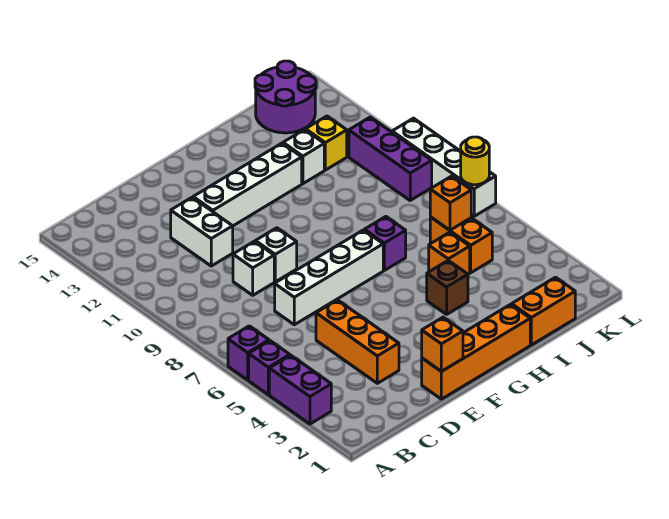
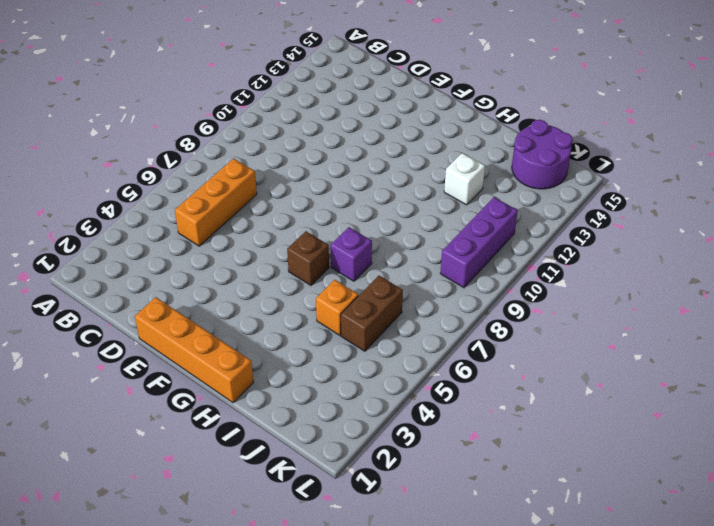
orange brick C5:C7 level 1 -> orange brick D3:D5 level 1
brown brick G6 level 1 -> brown brick H4 level 1
brown brick J5:J6 level 1 -> orange brick J5:J6 level 1
none -> purple brick A3:A4 level 1
none -> purple brick A5 level 1
none -> purple brick A6 level 1

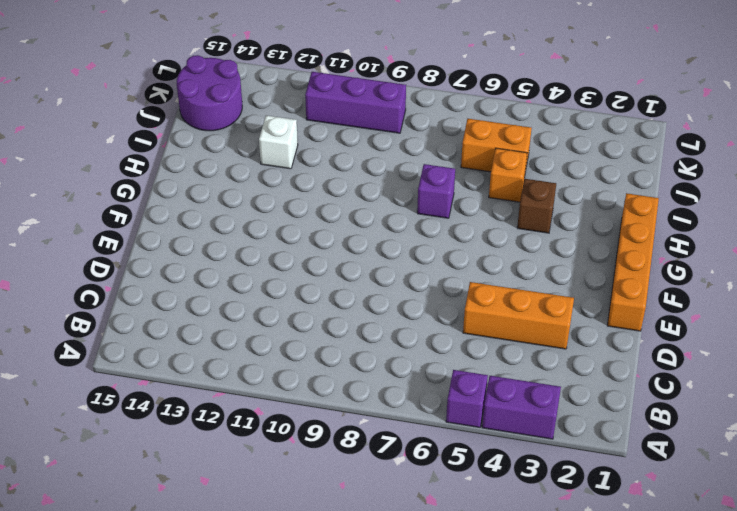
none -> purple brick A6 level 1
none -> white brick D7:G7 level 1
none -> white brick D9 level 1

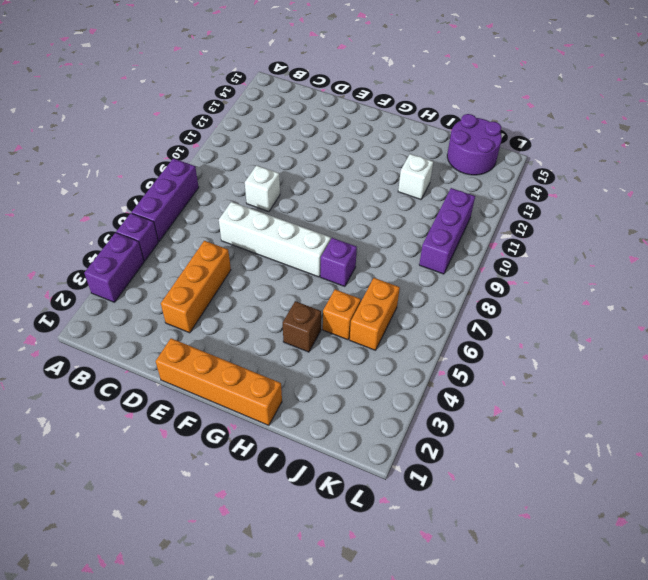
purple brick A6:A8 level 1 -> purple brick A6 level 1
none -> white brick D11:D12 level 1
none -> white brick E9 level 1
none -> white brick E12:H12 level 1

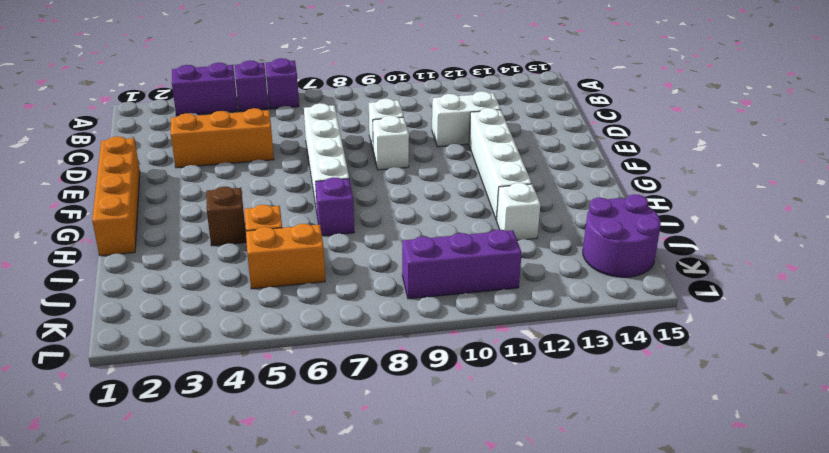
none -> orange brick I1:J1 level 1
none -> yellow brick J12 level 1
none -> white brick L7:L10 level 1

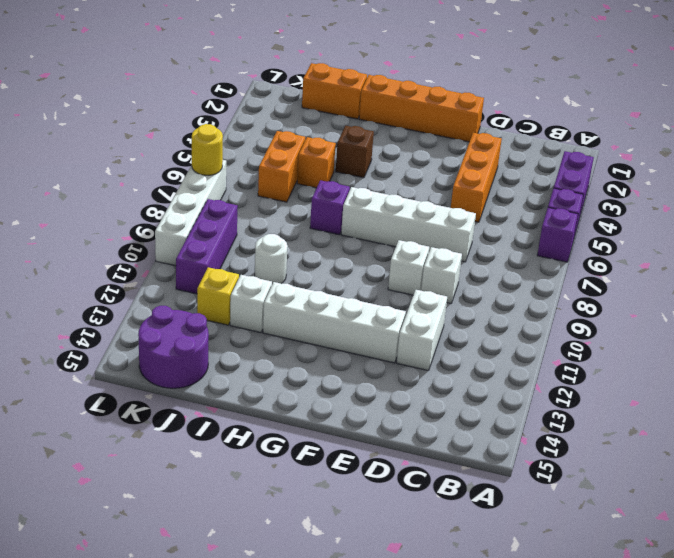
white round brick I10 level 1 -> none
none -> orange brick E1 level 2
none -> orange brick J6 level 2

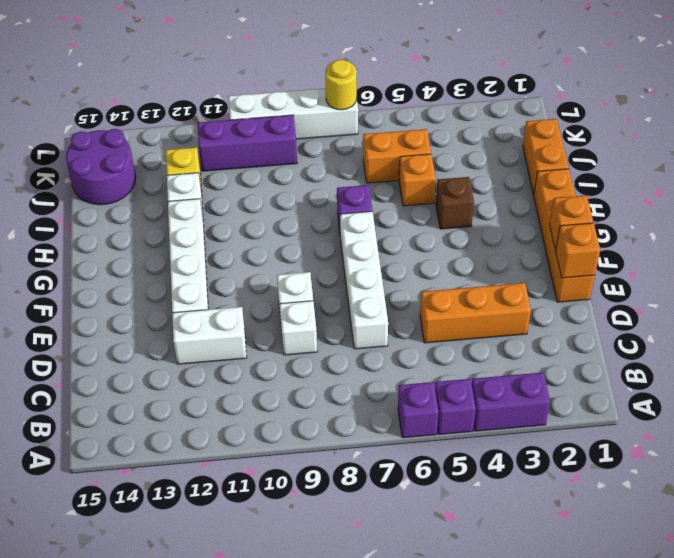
orange brick F1 level 2 -> orange brick J6 level 2

